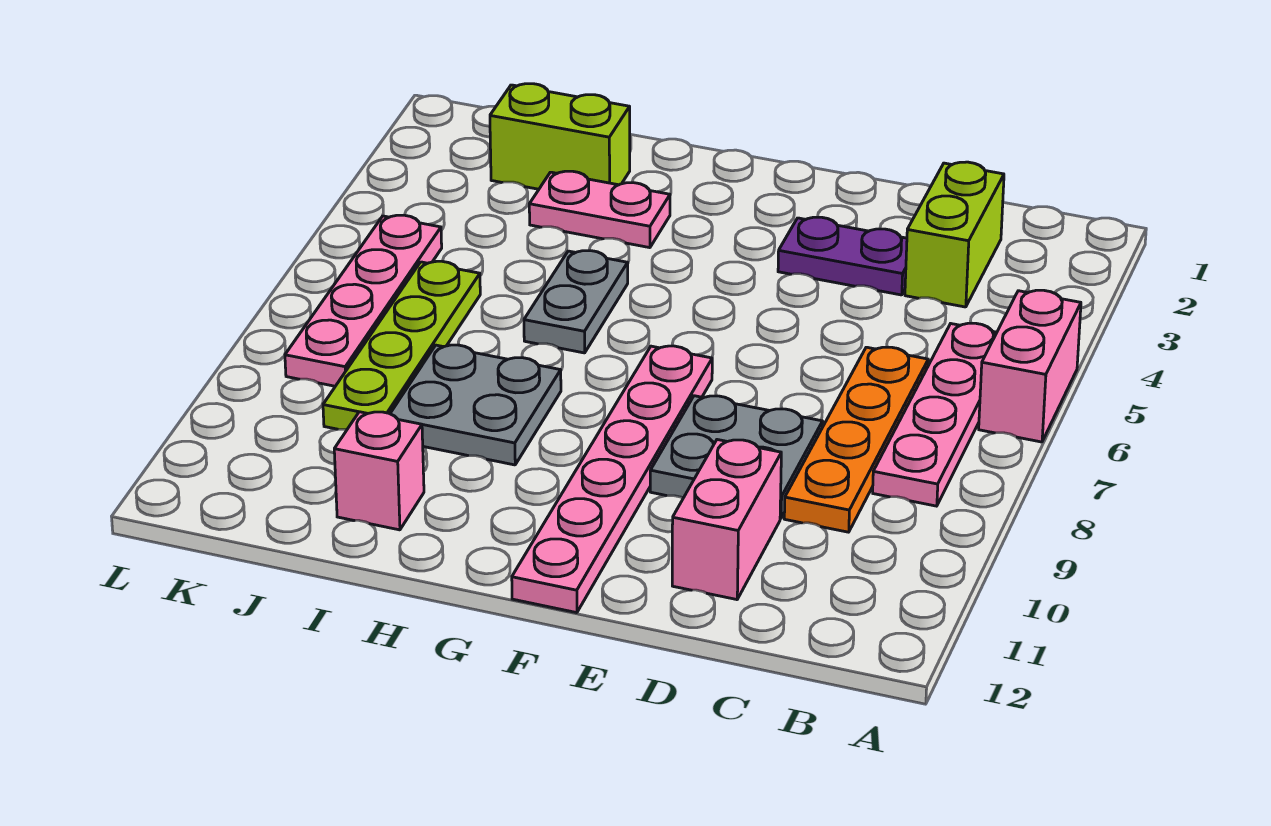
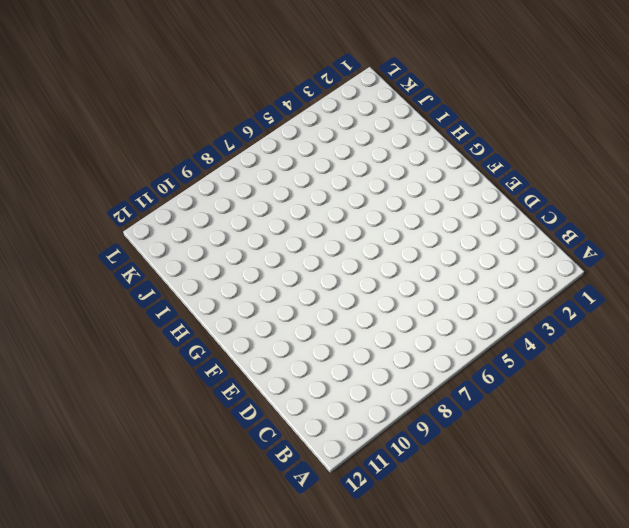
none -> pink brick A5:A6 level 1
none -> pink plate B5:B8 level 1
none -> lime brick C2:C3 level 1

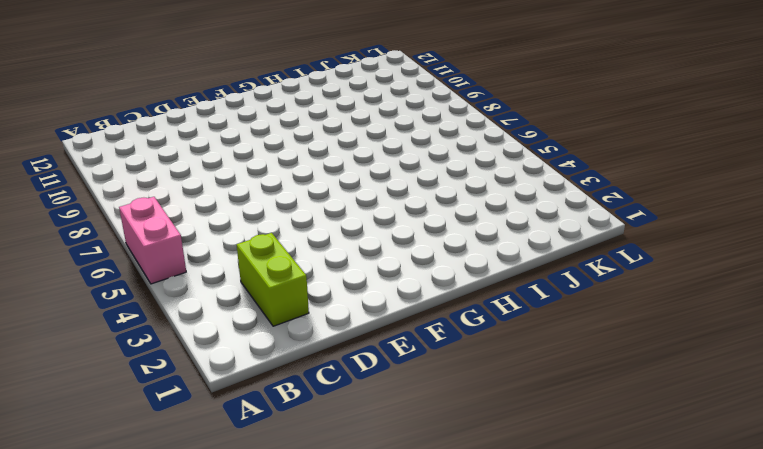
none -> pink plate B5:B8 level 1
none -> orange plate C6:C9 level 1
none -> purple plate D3:E3 level 1

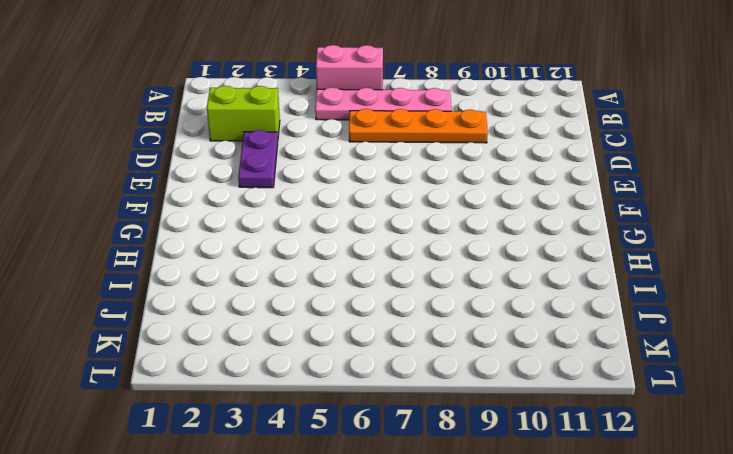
none -> grey plate D8:E9 level 1
none -> pink brick D10:D11 level 1
none -> pink plate F7:F12 level 1

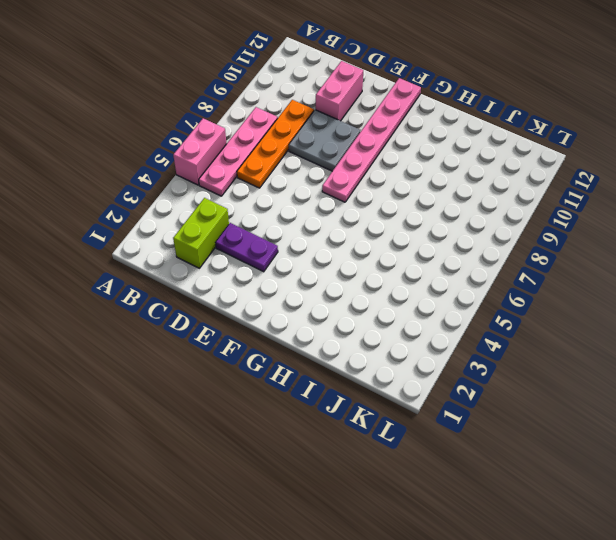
none -> pink plate H3:I3 level 1
none -> grey plate H5:H6 level 1
none -> grey plate H8:I9 level 1

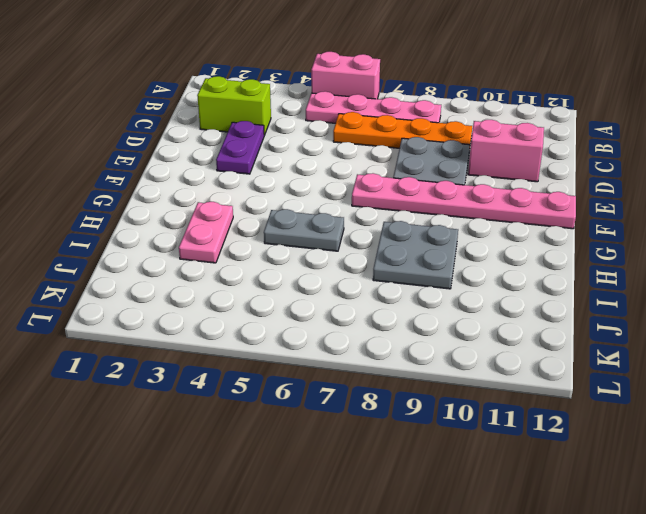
none -> lime brick I2:J2 level 1
none -> pink brick I11 level 1
none -> lime plate J6:J9 level 1

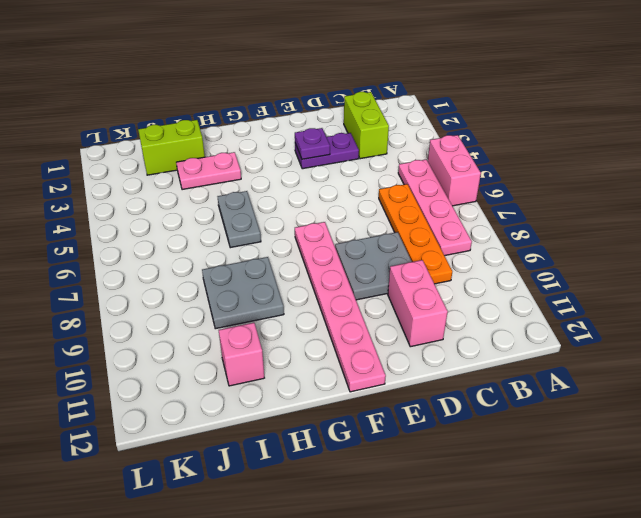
purple plate E3 level 2 -> none
none -> lime plate J6:J9 level 1
none -> pink plate K5:K8 level 1

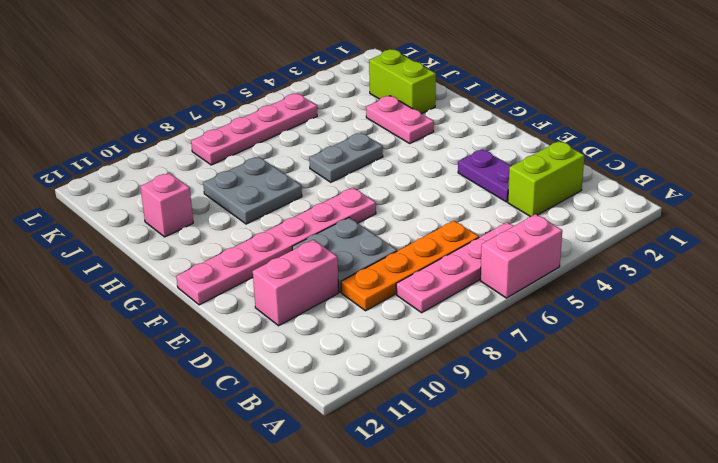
none -> lime plate J6:J9 level 1

